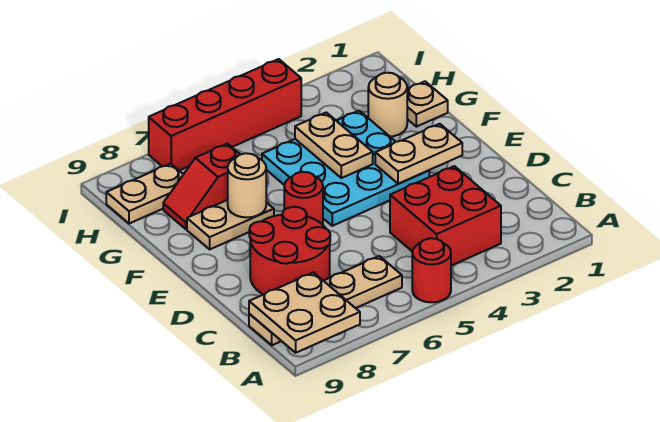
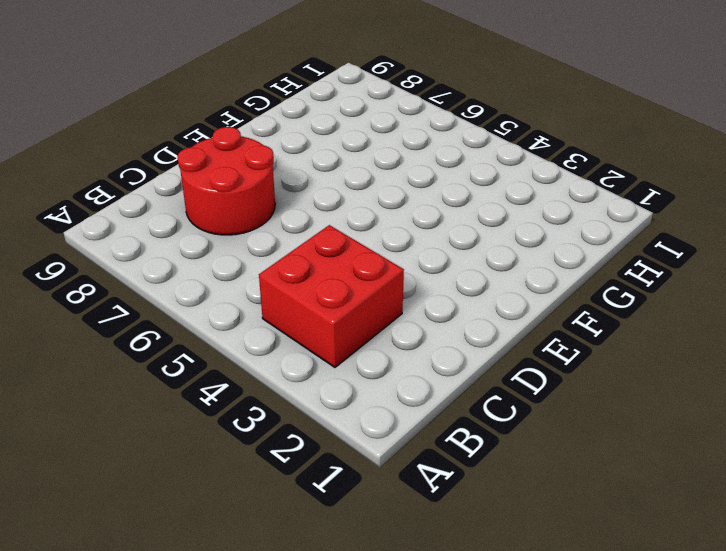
none -> red round brick A5 level 1
none -> tan plate B6:B9 level 1
none -> cyan plate E3:G5 level 1

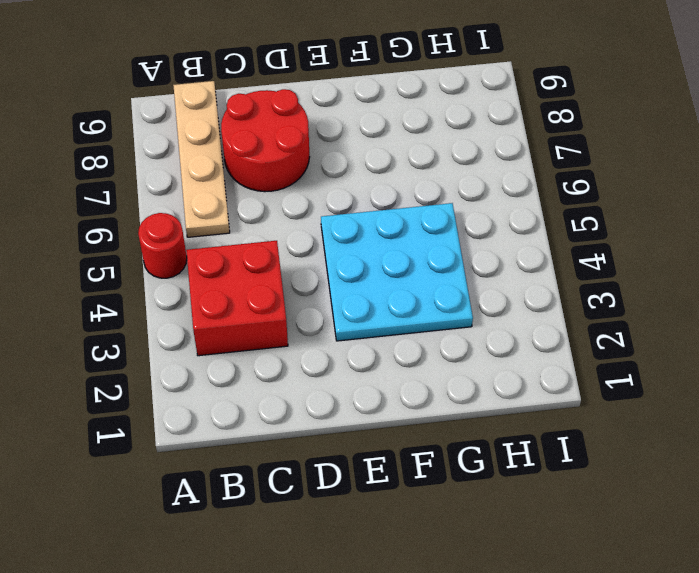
none -> red round brick E6 level 1
none -> tan plate F7:F8 level 1
none -> tan plate G1 level 1

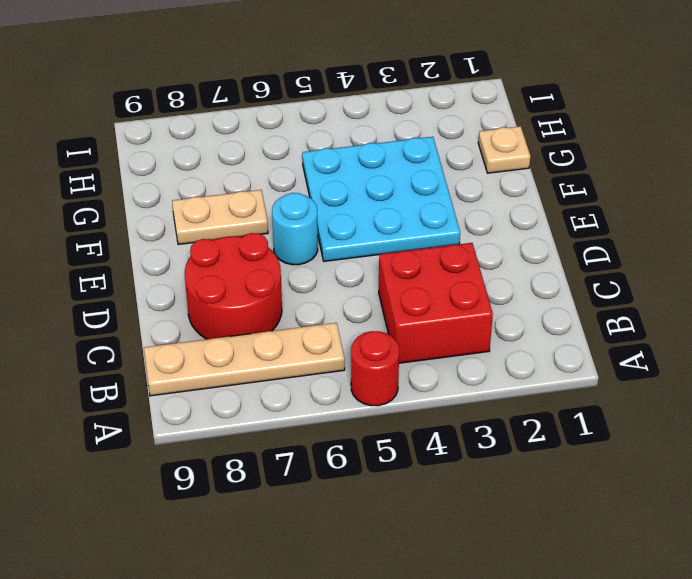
cyan round brick E6 level 1 -> red round brick E6 level 1
none -> tan round brick G2 level 1
none -> red slope G7:G8 level 1 top 7
none -> tan plate H8:H9 level 1

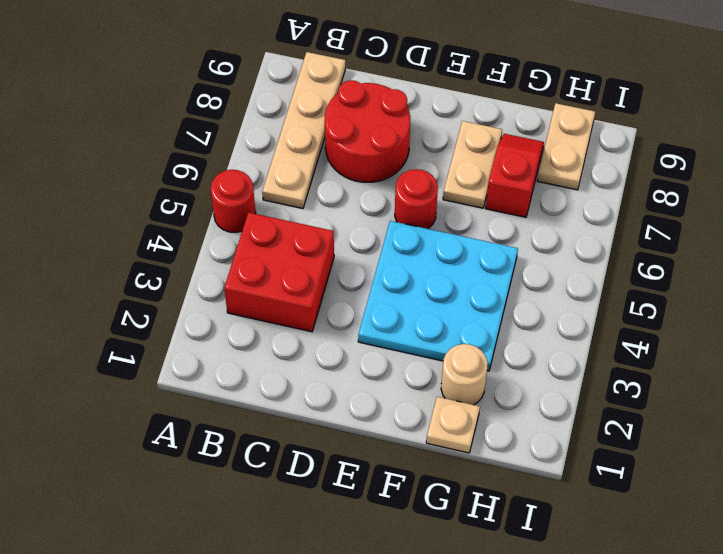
none -> red brick I4:I7 level 1
none -> tan plate A8:B9 level 2
none -> tan plate E2:E3 level 2

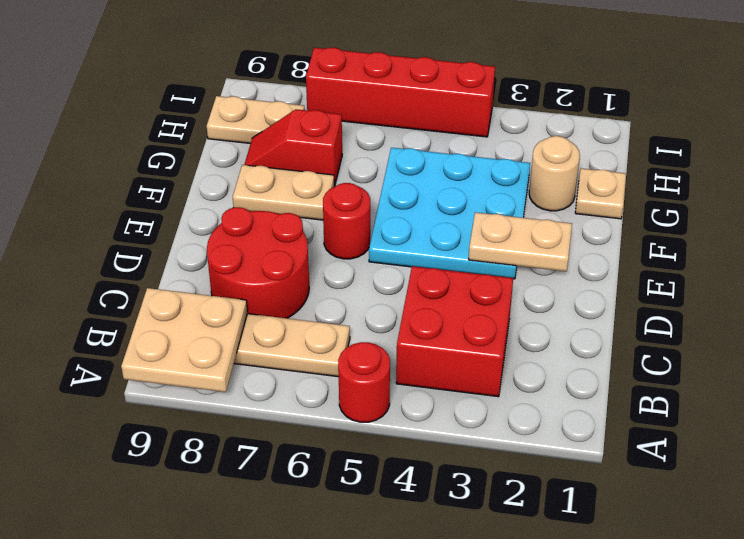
none -> tan plate F4:G4 level 2
none -> tan round brick F7 level 2

